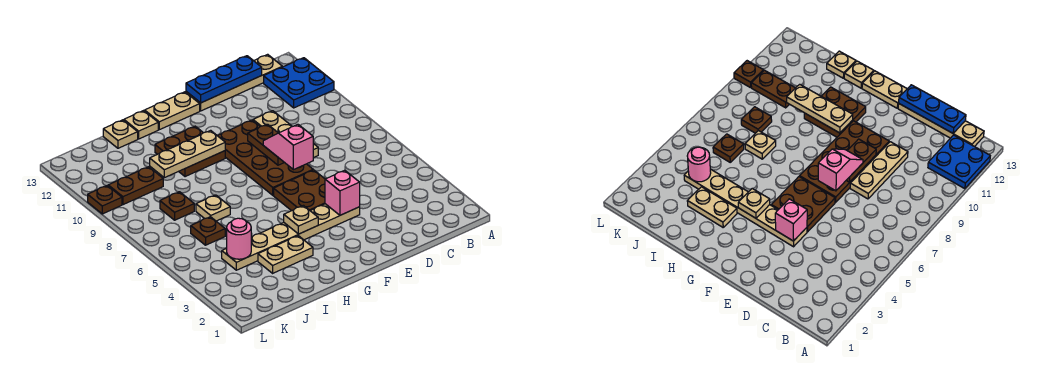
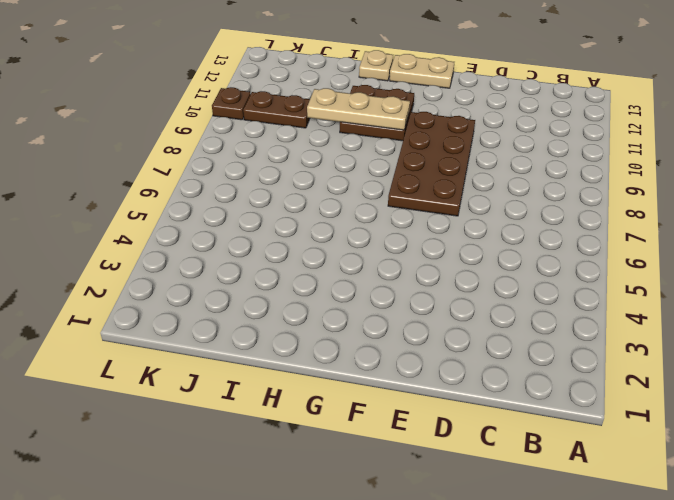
none -> blue plate A11:B12 level 1
none -> tan plate B13:E13 level 1
none -> tan plate D8:D10 level 1

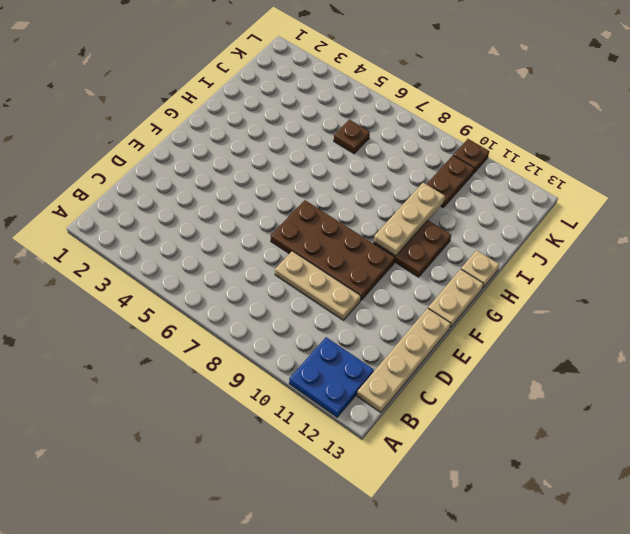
none -> tan plate E4:J4 level 1
none -> brown plate E5:F6 level 1
none -> tan plate H3:I3 level 1

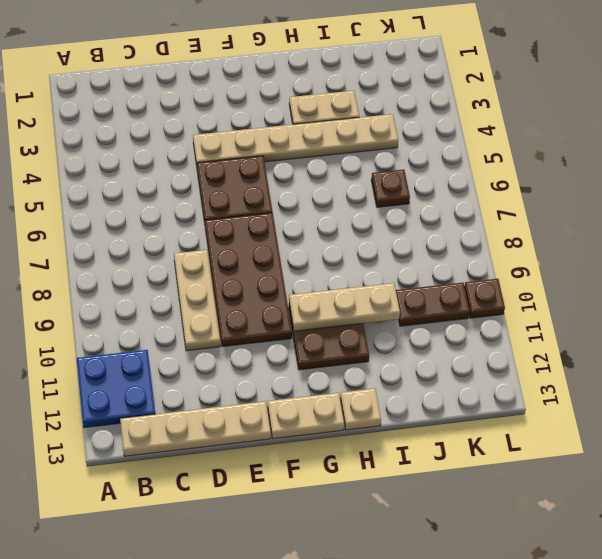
none -> tan plate I7 level 1
none -> tan plate I13 level 1
none -> brown plate J8 level 1

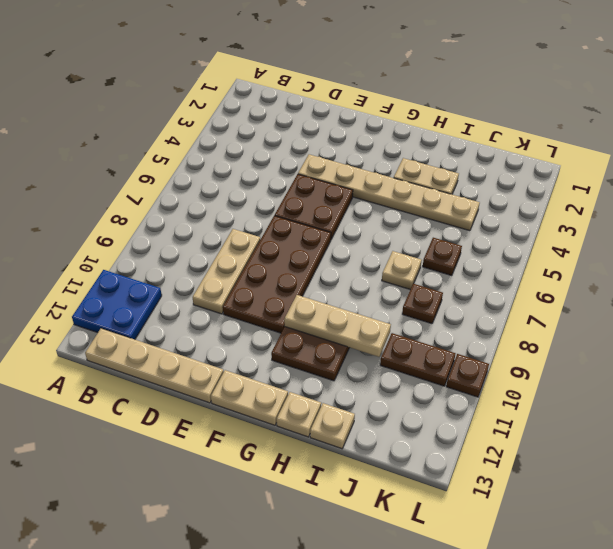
none -> blue plate C13:E13 level 2
none -> pink brick E4 level 2
none -> brown plate E8:E9 level 2

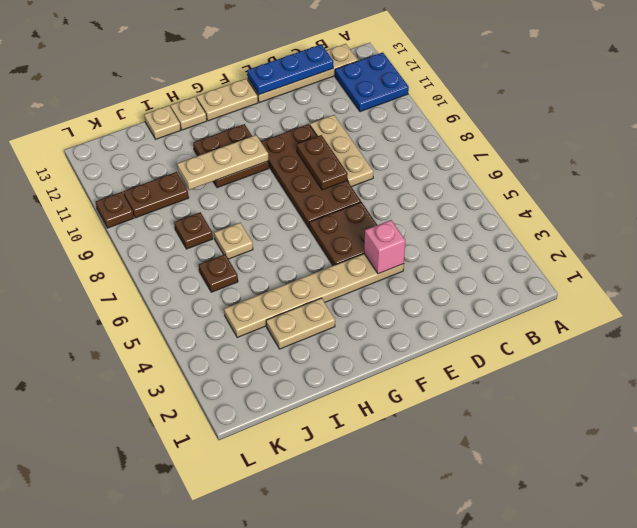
none -> tan plate G4 level 2
none -> pink round brick J4 level 2
none -> pink slope E7:E8 level 3 top 7

